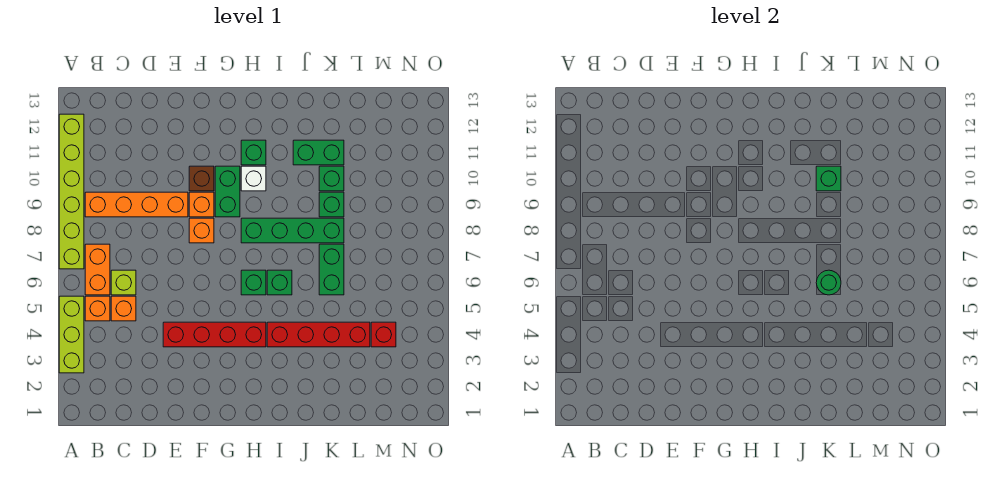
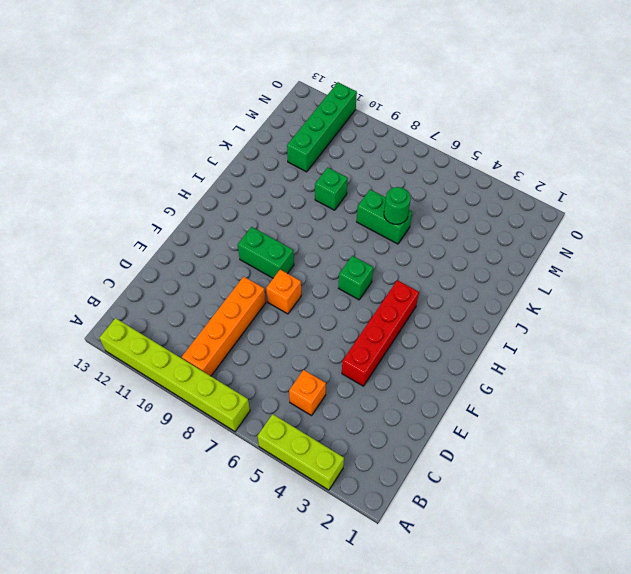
green brick L11:O11 level 1 -> green brick H8:K8 level 1
none -> orange brick B5 level 1
none -> orange brick B6:B7 level 1
none -> lime brick C6 level 1

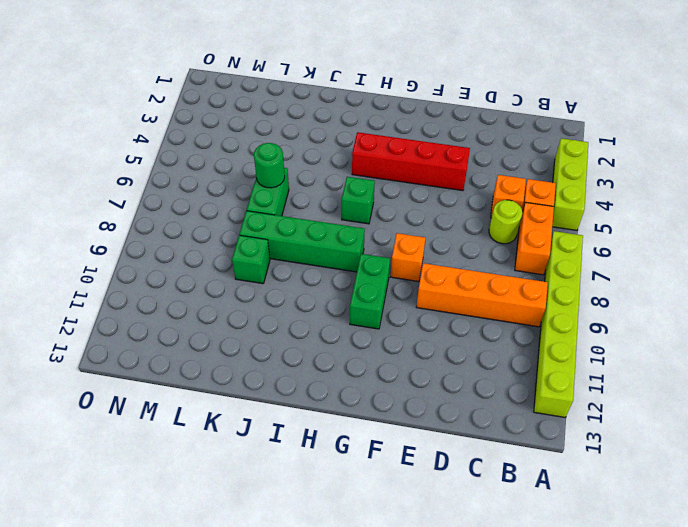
lime round brick C6 level 1 -> lime brick C6 level 1
none -> orange brick F9 level 1
none -> brown brick F10 level 1
none -> white brick H10 level 1

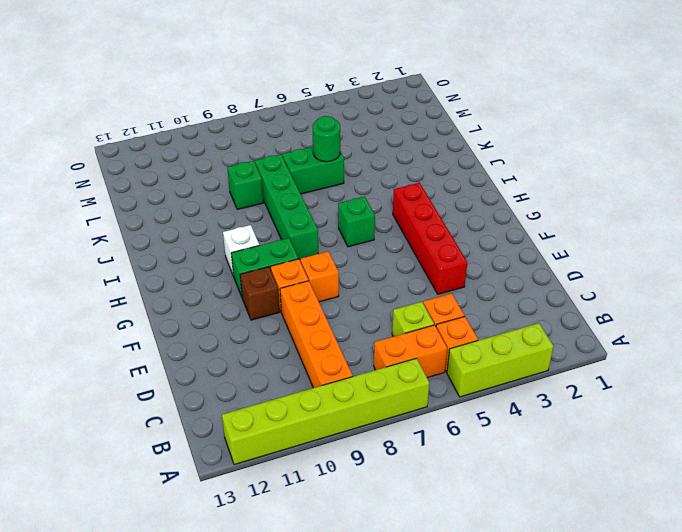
none -> green brick H11 level 1
none -> red brick I4:L4 level 1
none -> green brick I6 level 1

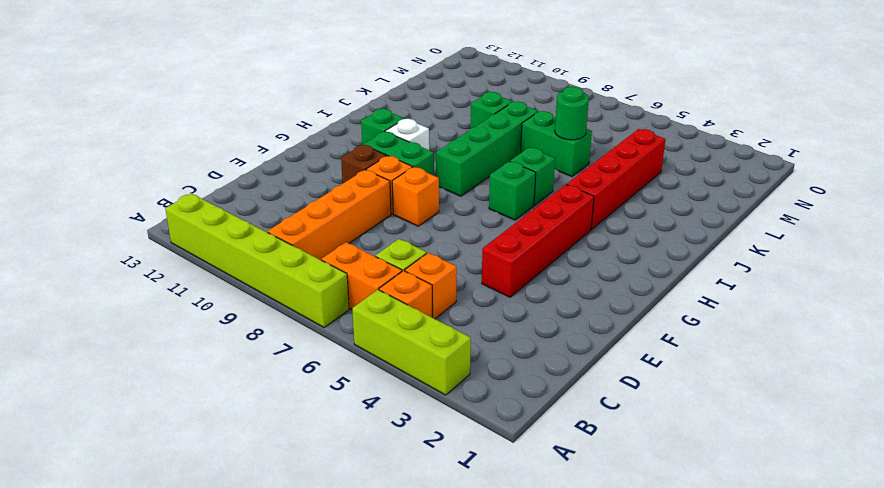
none -> green brick J11:K11 level 1
none -> green brick K10 level 1
none -> red brick M4 level 1

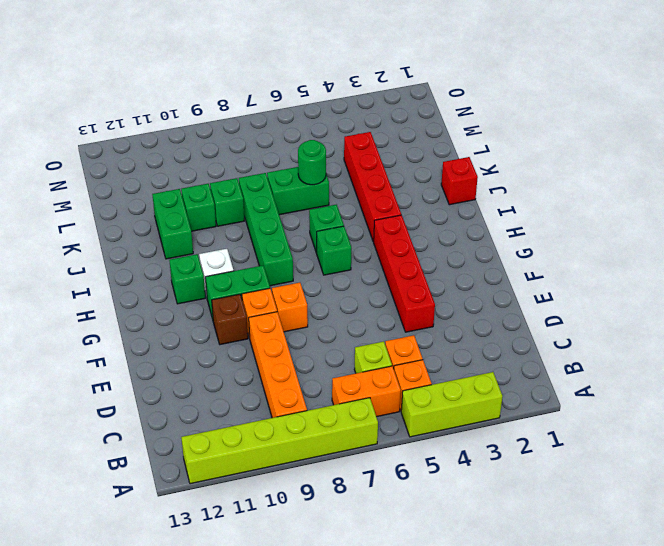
red brick J1 level 1 -> red brick M4 level 1
none -> green brick K10 level 2

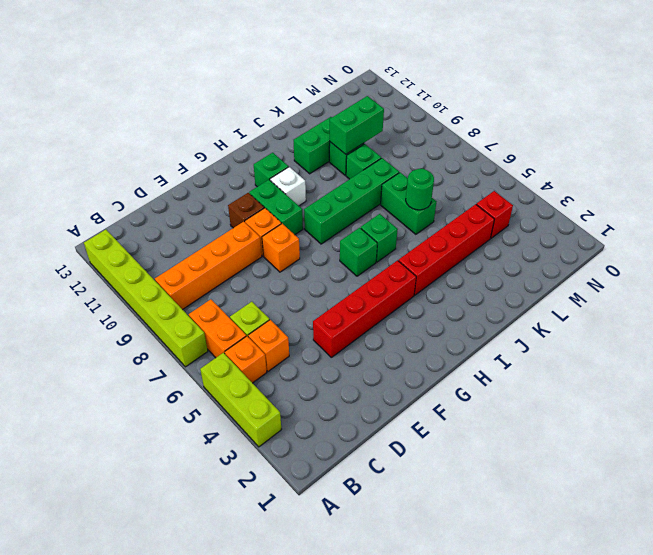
green brick K10:L10 level 2 -> green brick K10 level 2

